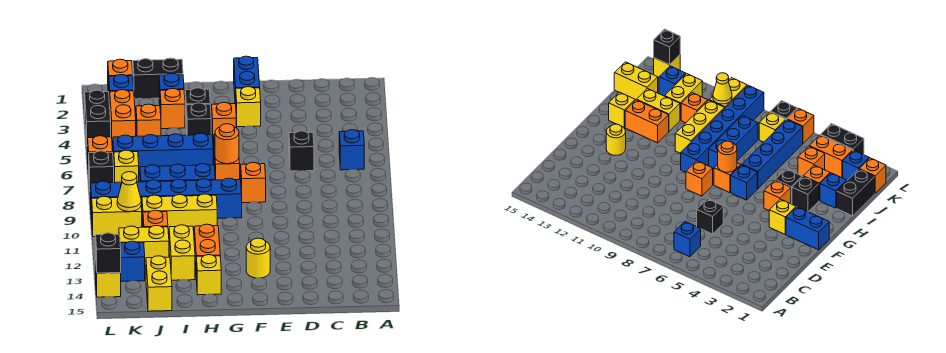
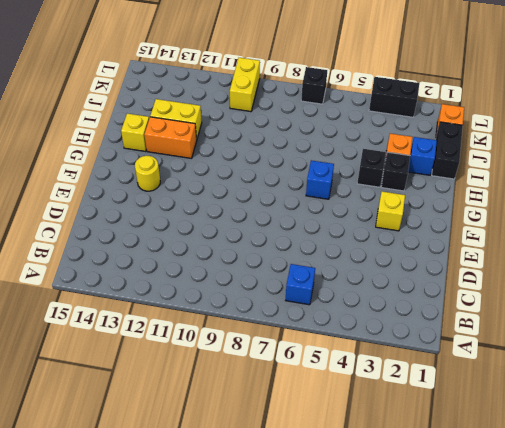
none -> black brick D6 level 1
none -> blue brick F1:F2 level 1
none -> orange brick F8 level 1
none -> orange brick G4 level 1

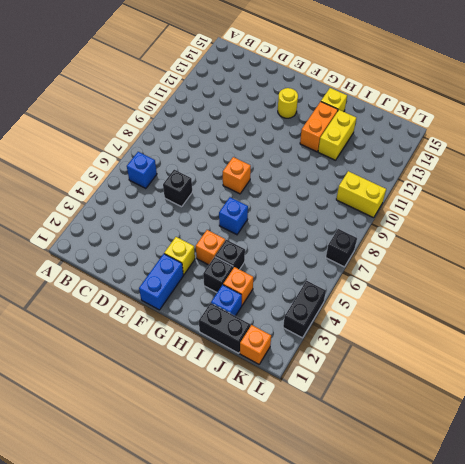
none -> orange brick G7 level 1
none -> blue brick G9:L9 level 1
none -> blue brick H6:K6 level 1
none -> blue brick H8:J8 level 1

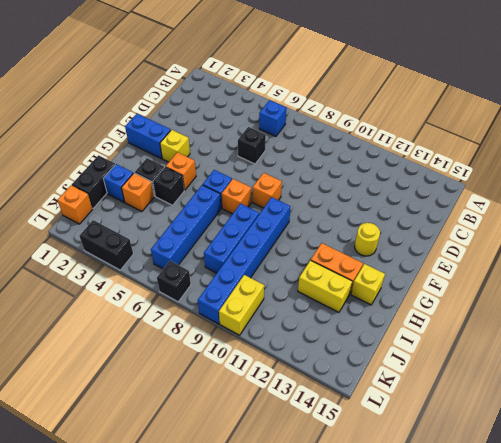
none -> yellow brick H10:J10 level 1
none -> orange brick J4 level 1
none -> orange brick J11 level 1
none -> yellow brick J12:K12 level 1

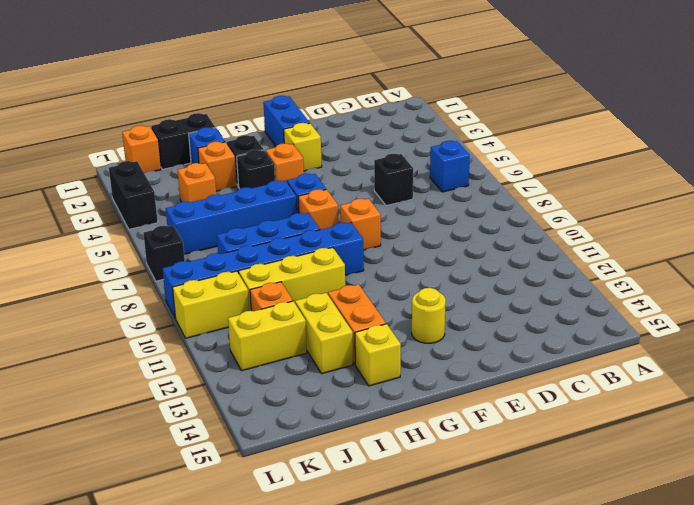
none -> yellow brick J14:J15 level 1
none -> blue brick K2 level 1
none -> orange brick K3:K4 level 1
none -> yellow brick K7 level 1

